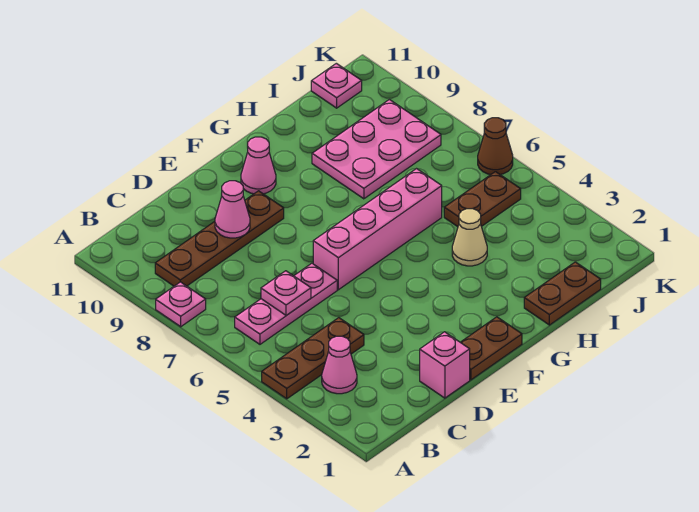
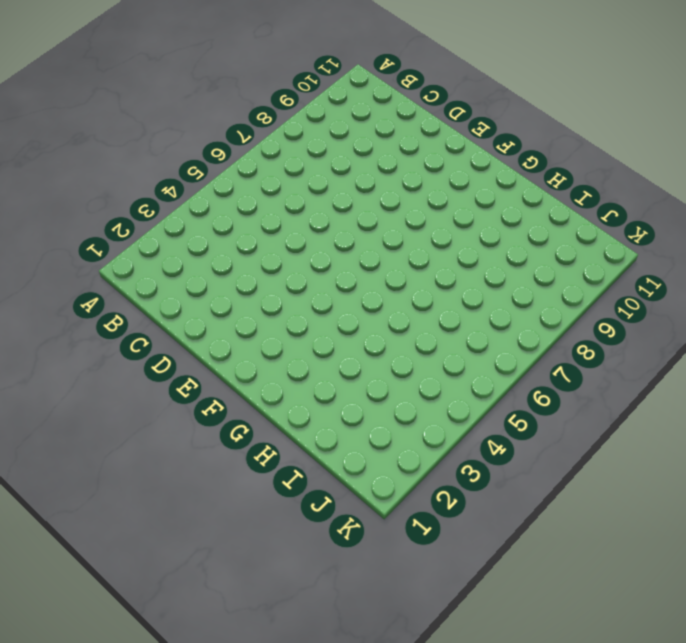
none -> brown plate A4:C4 level 1
none -> pink plate A8 level 1
none -> pink cone B3 level 1

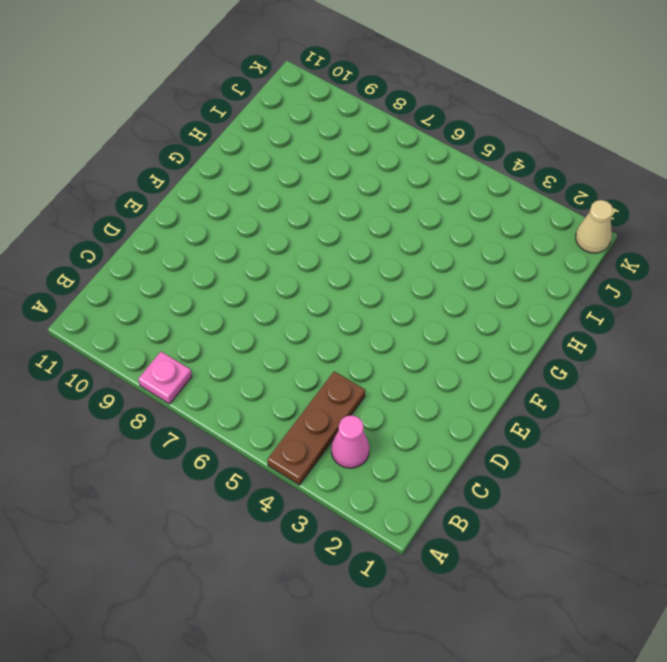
tan cone K1 level 1 -> tan cone H4 level 1
none -> pink plate B6:D6 level 1
none -> brown plate B9:E9 level 1
none -> pink brick D1 level 1

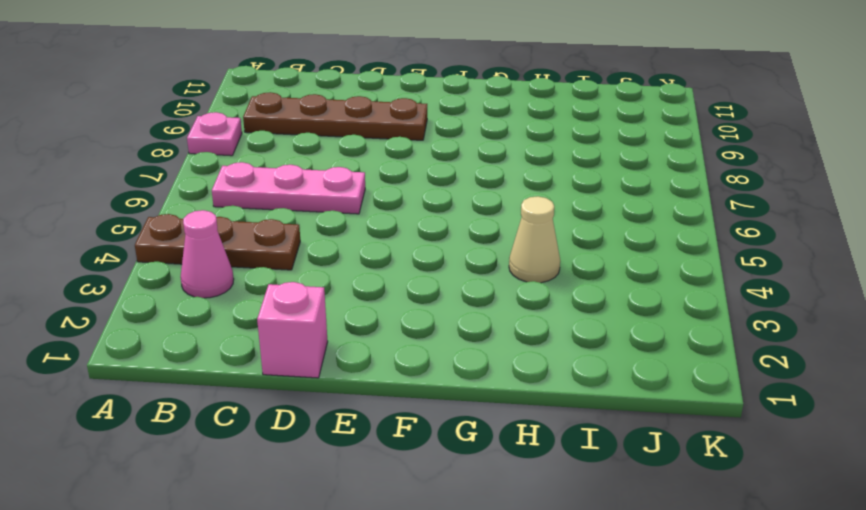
none -> brown plate E1:F1 level 1
none -> pink brick E6:H6 level 1
none -> pink cone F10 level 1

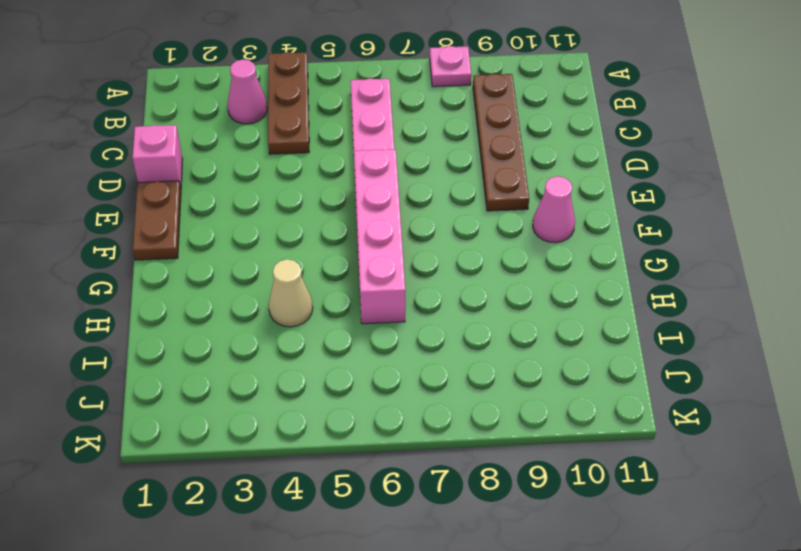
none -> brown plate H1:I1 level 1
none -> pink plate H8:J9 level 1
none -> brown plate I5:J5 level 1

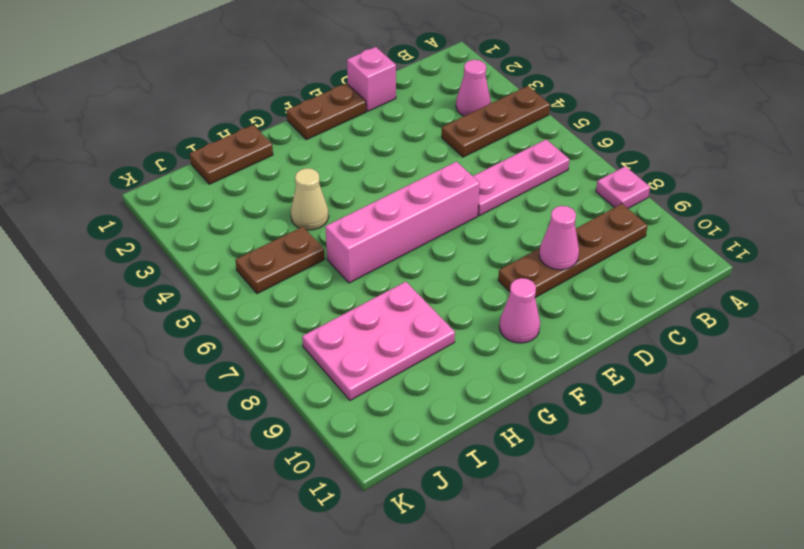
none -> pink plate J11 level 1
none -> brown cone K6 level 1
none -> pink plate C6 level 2

